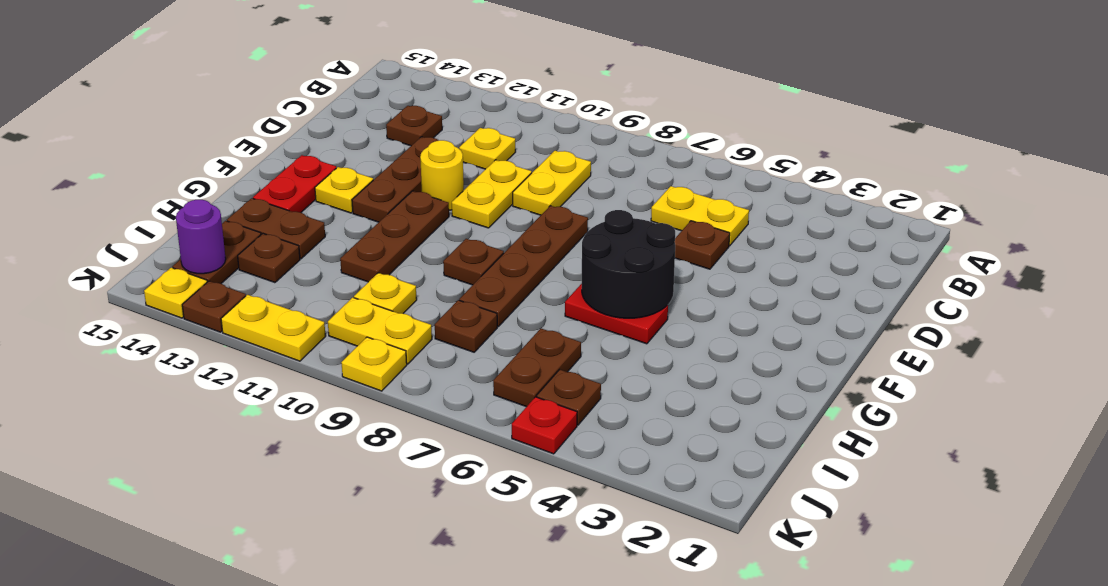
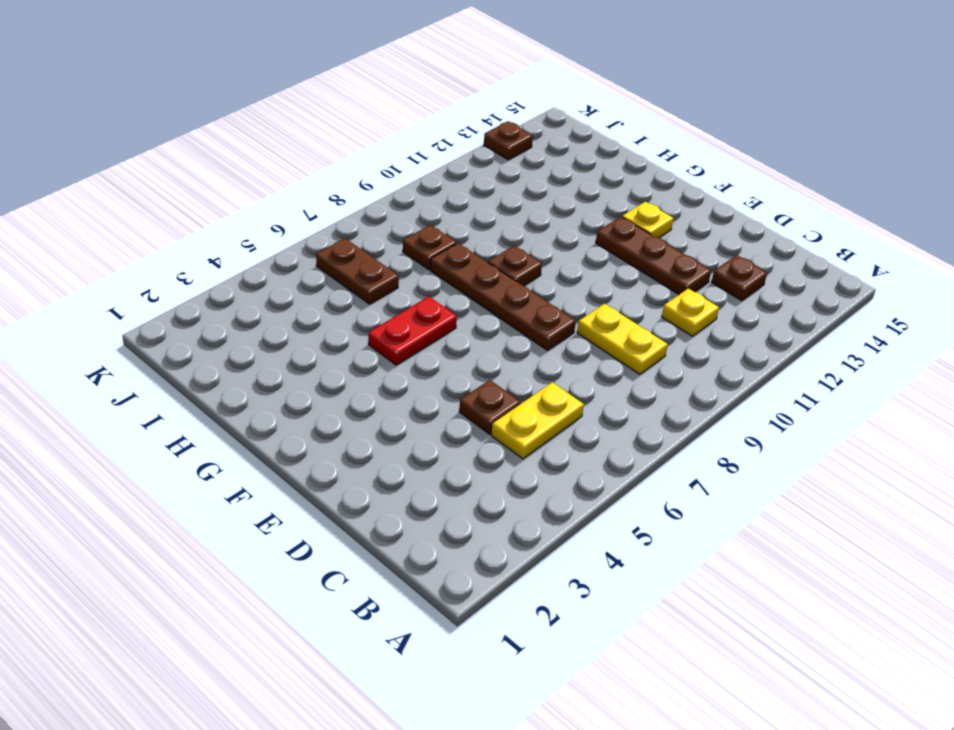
none -> yellow plate D10:E10 level 1
none -> yellow round brick E11 level 1
none -> brown plate F11:H11 level 1

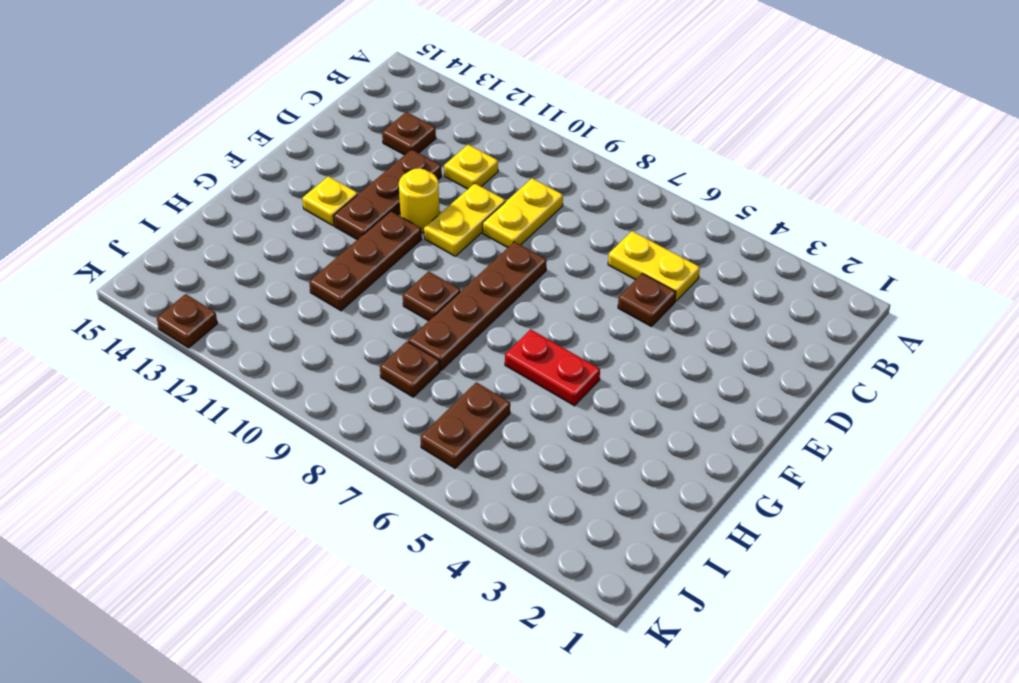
none -> red plate F14:G14 level 1
none -> brown plate H13:H14 level 1
none -> yellow plate I10 level 1

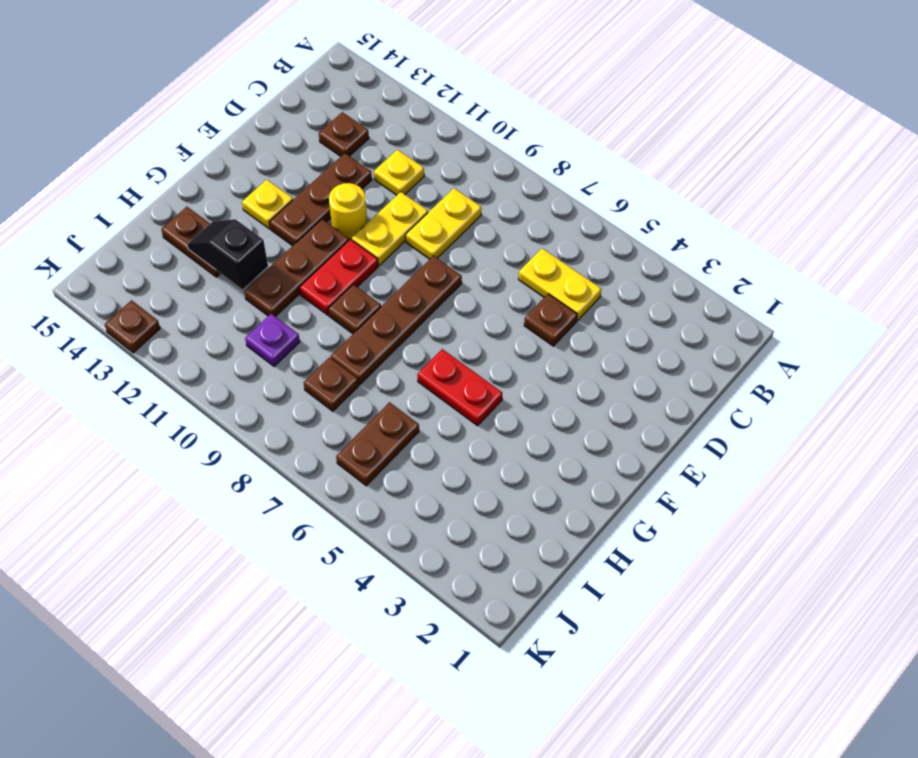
red plate F10:G10 level 1 -> red plate F14:G14 level 1
black slope H12:H13 level 2 top 12 -> none
purple plate I10 level 1 -> yellow plate I10 level 1
none -> brown plate I13 level 1
none -> brown plate I14:J14 level 1
none -> brown plate J5 level 1

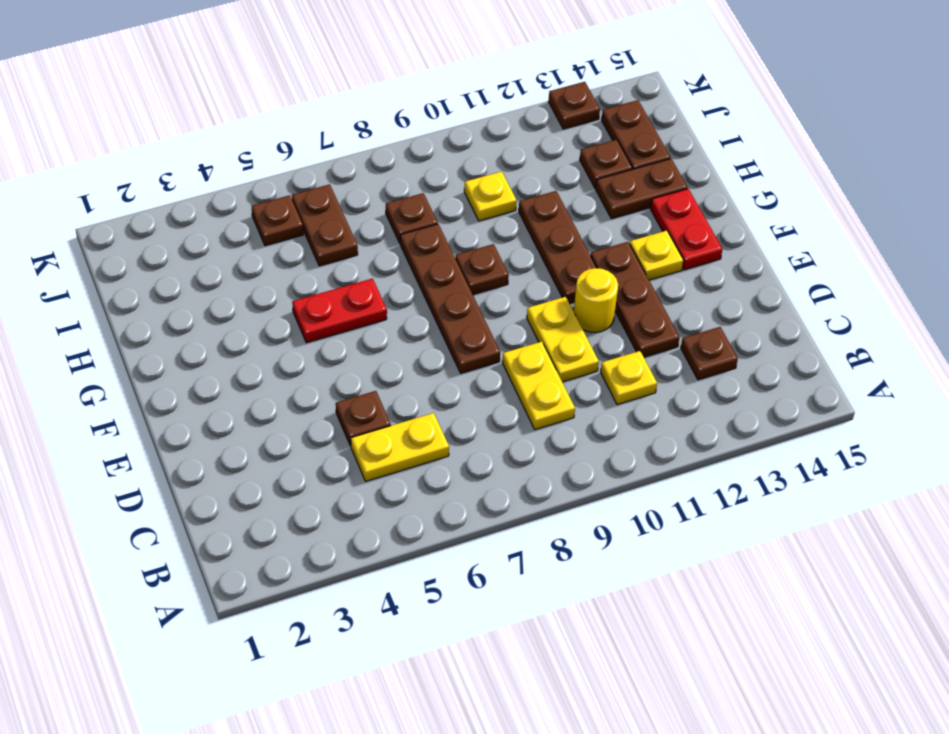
none -> yellow plate J9:J10 level 1
none -> red plate K5 level 1
none -> yellow plate K9 level 1

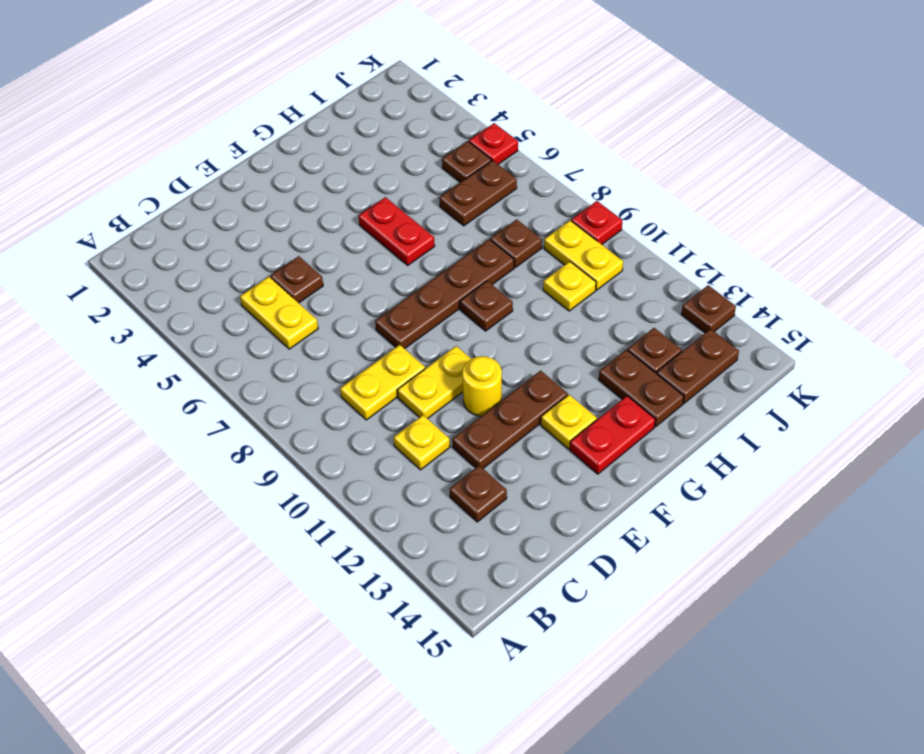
red plate K9 level 1 -> yellow plate K9 level 1
none -> brown plate F11:H11 level 1
none -> yellow plate K11:K12 level 1
none -> yellow plate K14 level 1

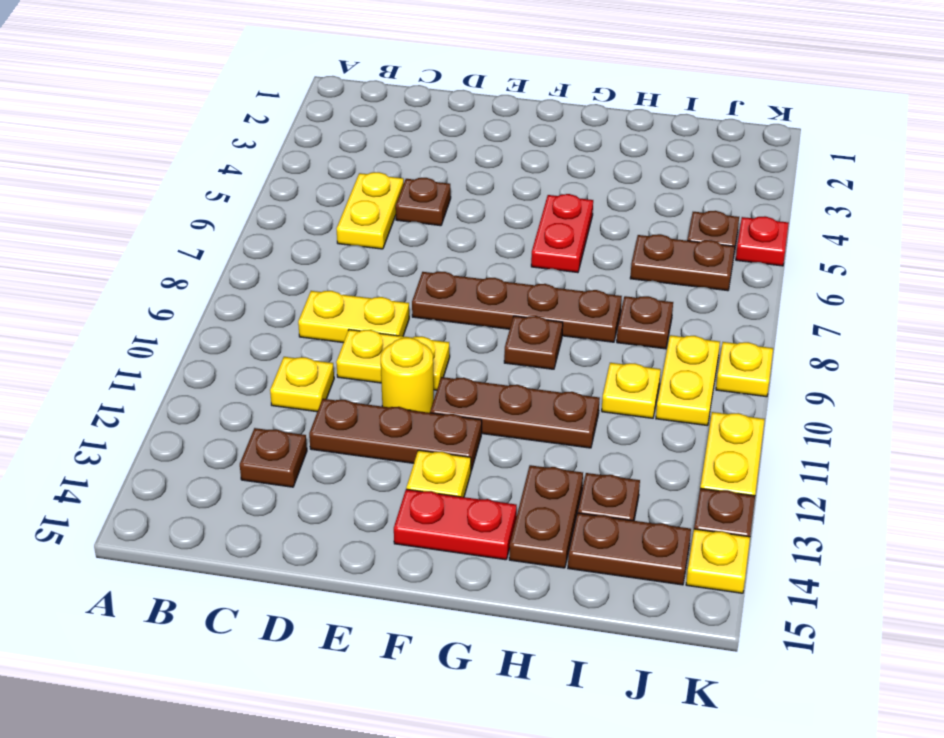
none -> black round brick F5:G6 level 2
none -> purple round brick J14 level 2

